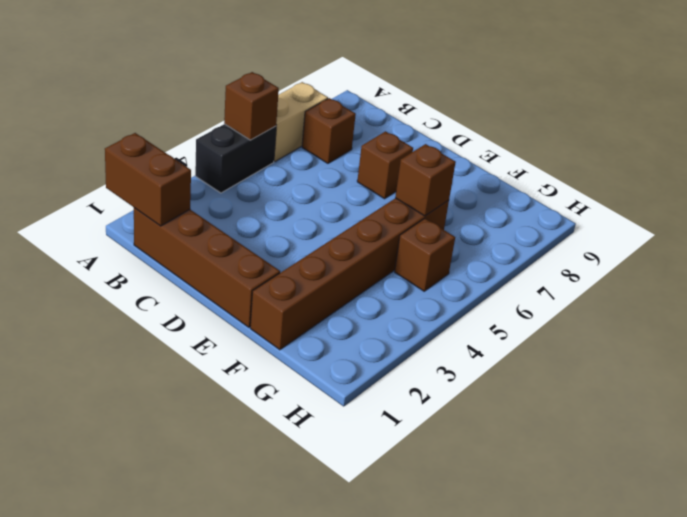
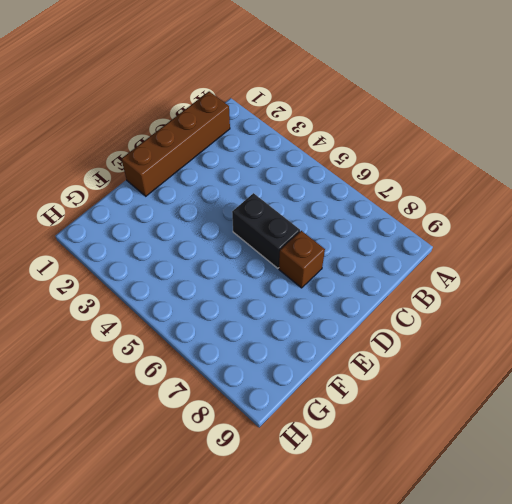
black brick D5:D6 level 1 -> black brick A4:A5 level 1
none -> tan brick A6:A7 level 1
none -> brown brick B7 level 1

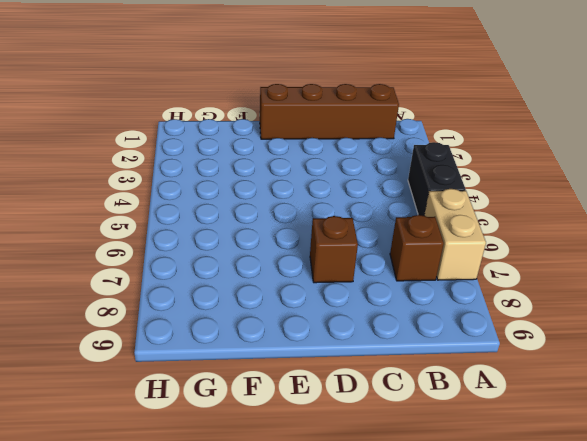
none -> brown brick F1:F6 level 1
none -> brown brick G5 level 1

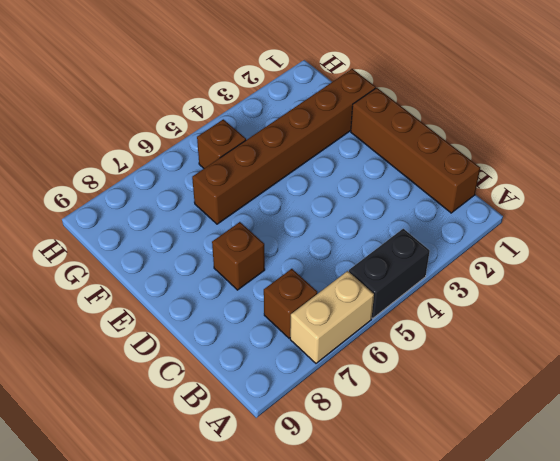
none -> brown brick A1:B1 level 2
none -> brown brick A5 level 2

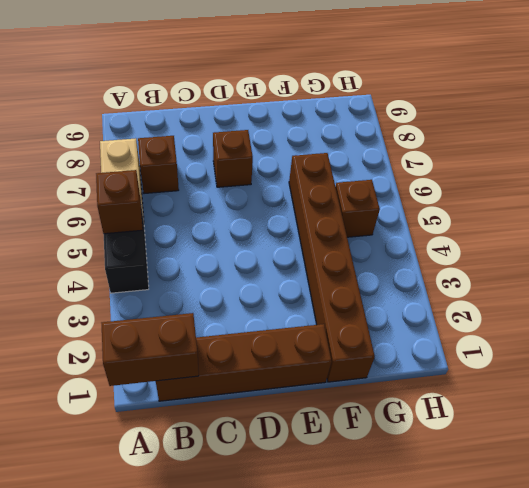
none -> brown brick F6 level 2

